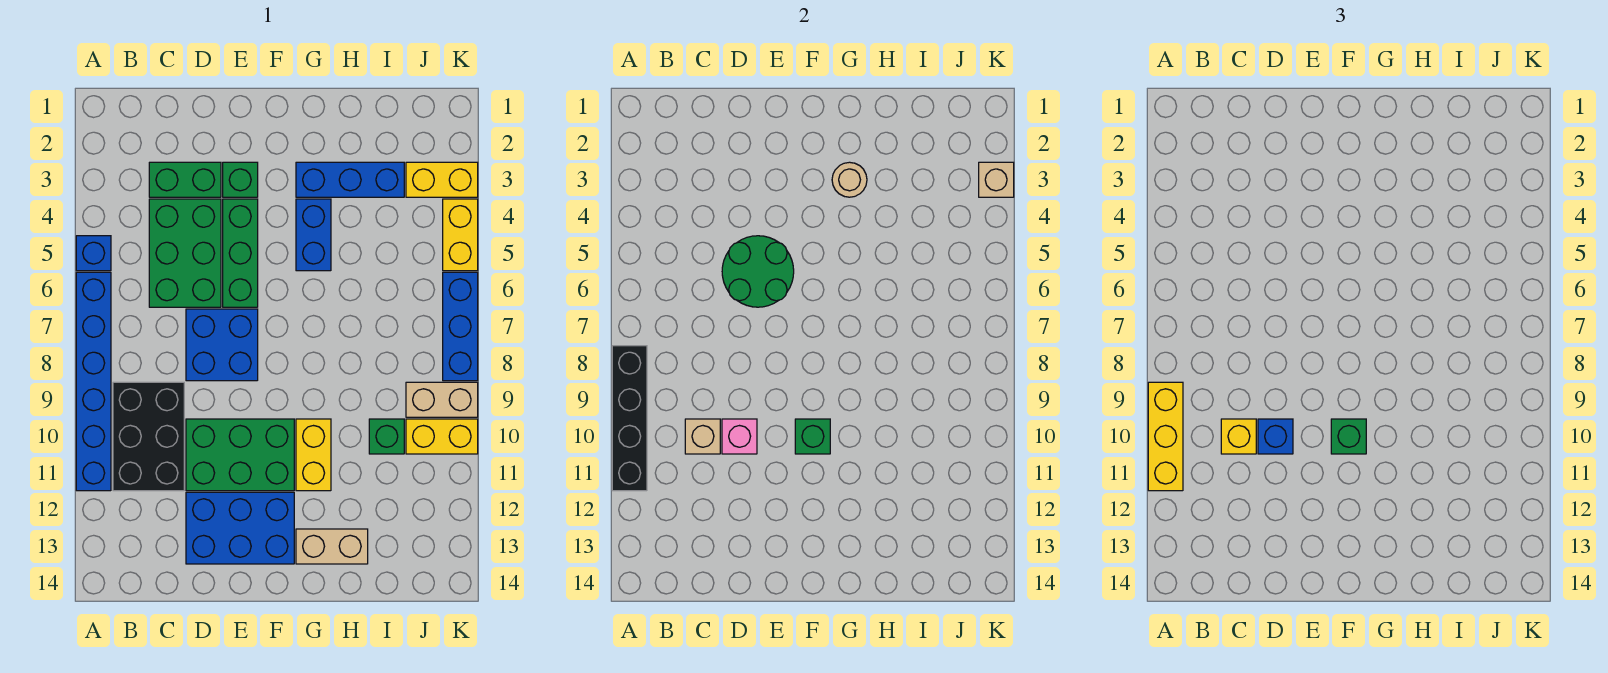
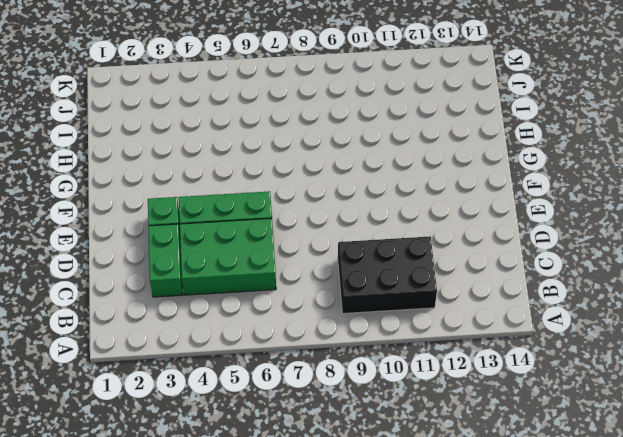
none -> blue brick A5 level 1
none -> blue brick A6:A11 level 1
none -> blue brick D7:E8 level 1
none -> green brick D10:F11 level 1

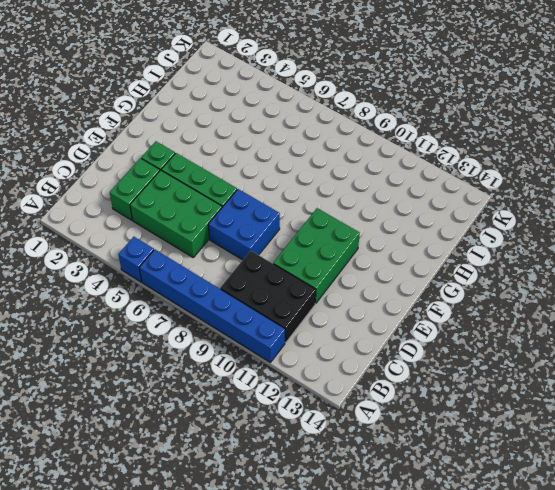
none -> blue brick D12:F13 level 1
none -> blue brick G3:I3 level 1
none -> blue brick G4:G5 level 1
none -> yellow brick G10:G11 level 1

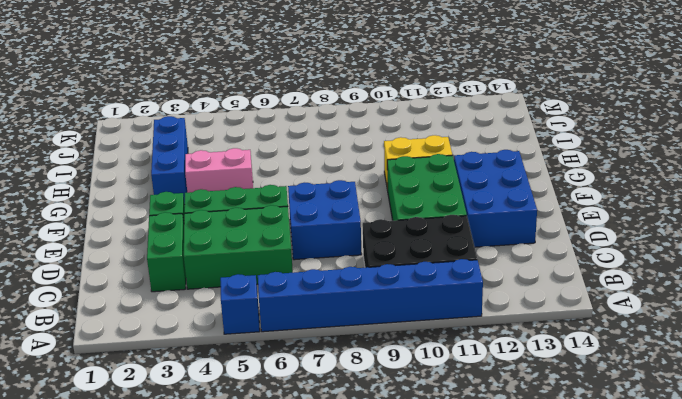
pink brick G4:G5 level 1 -> blue brick G4:G5 level 1
none -> tan brick G13:H13 level 1
none -> green brick I10 level 1
none -> yellow brick J3:K3 level 1
none -> tan brick J9:K9 level 1

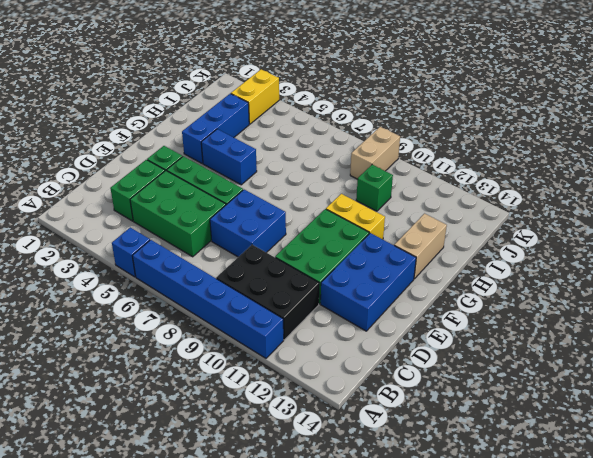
none -> yellow brick J10:K10 level 1
none -> yellow brick K4:K5 level 1
none -> blue brick K6:K8 level 1
none -> black brick A8:A11 level 2

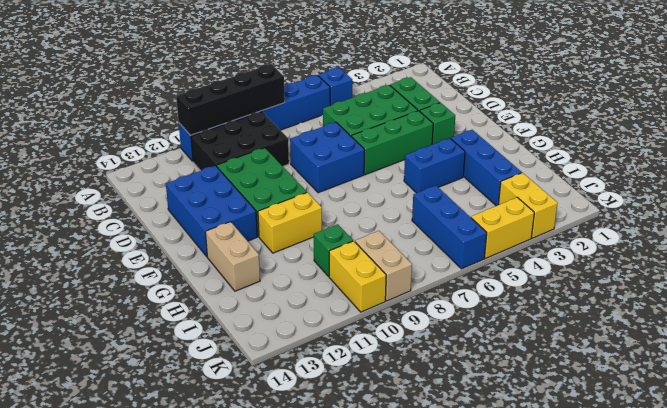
blue brick I6:K6 level 1 -> blue brick K6:K8 level 1
none -> tan brick C10 level 2
none -> green round brick D5:E6 level 2
none -> pink brick D10 level 2
none -> green brick F10 level 2

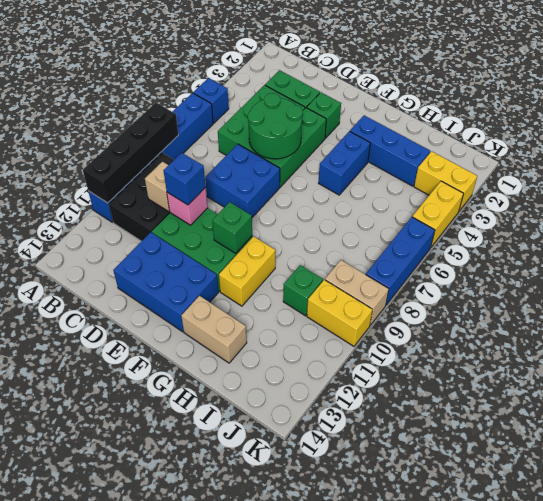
none -> tan round brick G3 level 2
none -> tan brick K3 level 2
none -> yellow brick A9:A11 level 3
none -> yellow brick C10 level 3

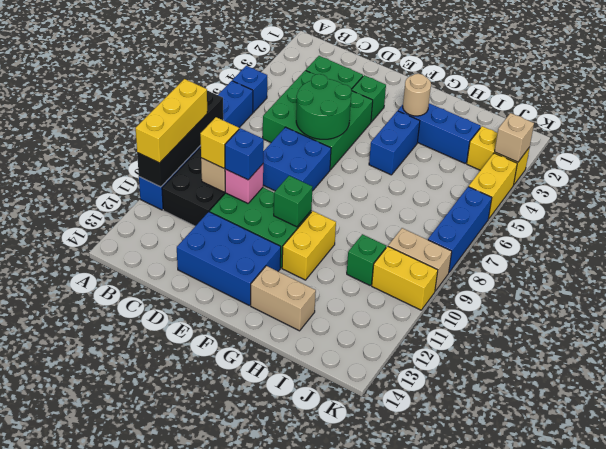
none -> green brick F10 level 3

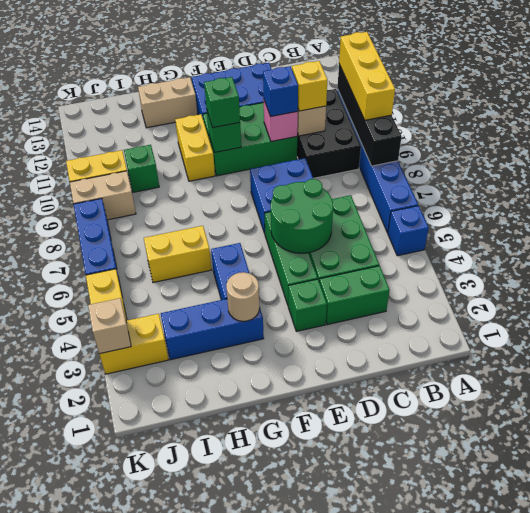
yellow brick H6:I6 level 1 -> none

